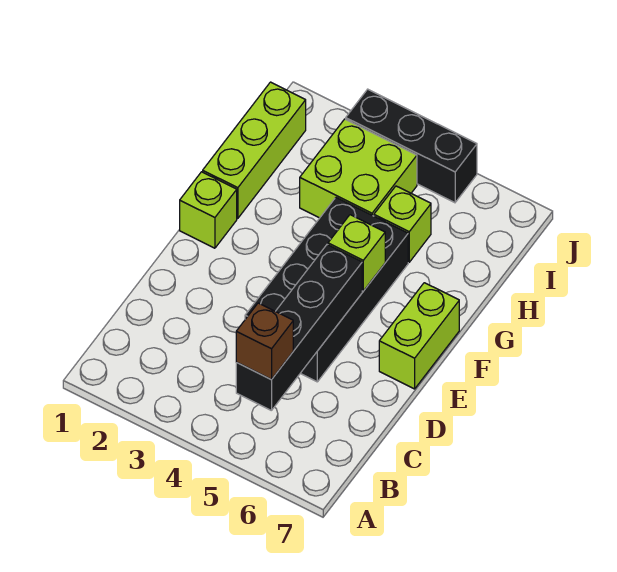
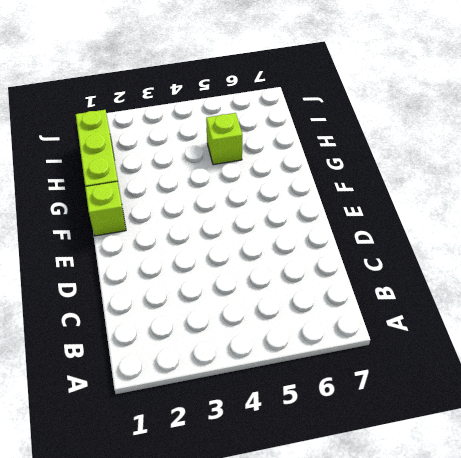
none -> black brick D4:G5 level 1
none -> lime brick E7:F7 level 1

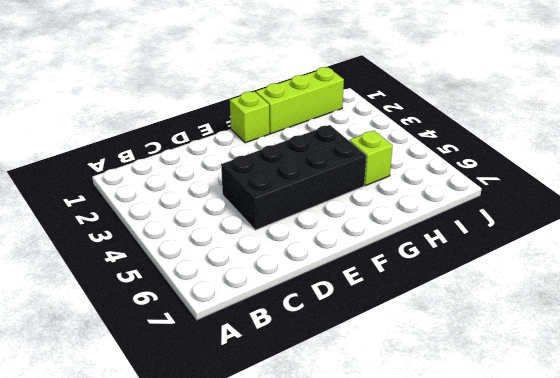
none -> lime brick E7:F7 level 1
none -> lime brick H3:I4 level 1

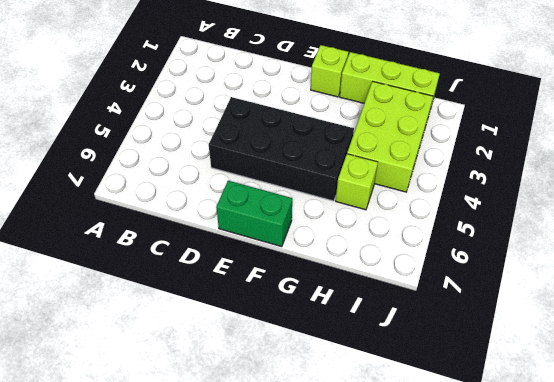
green brick E7:F7 level 1 -> lime brick E7:F7 level 1
lime brick H2:I4 level 1 -> lime brick H3:I4 level 1
none -> black brick J3:J5 level 1
none -> black brick B5:E5 level 2

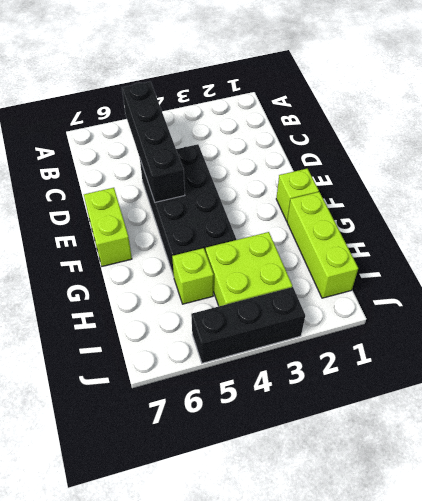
none -> lime brick F5 level 2
none -> brown brick B5 level 3

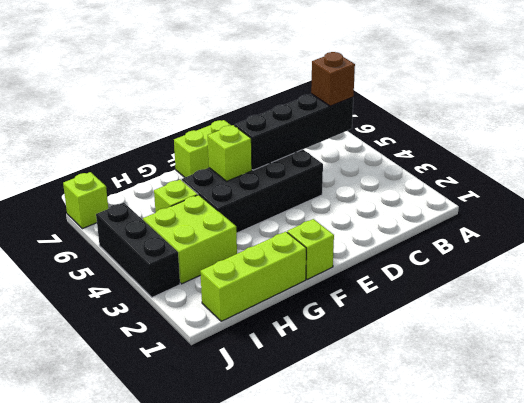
lime brick J7 level 1 -> none

